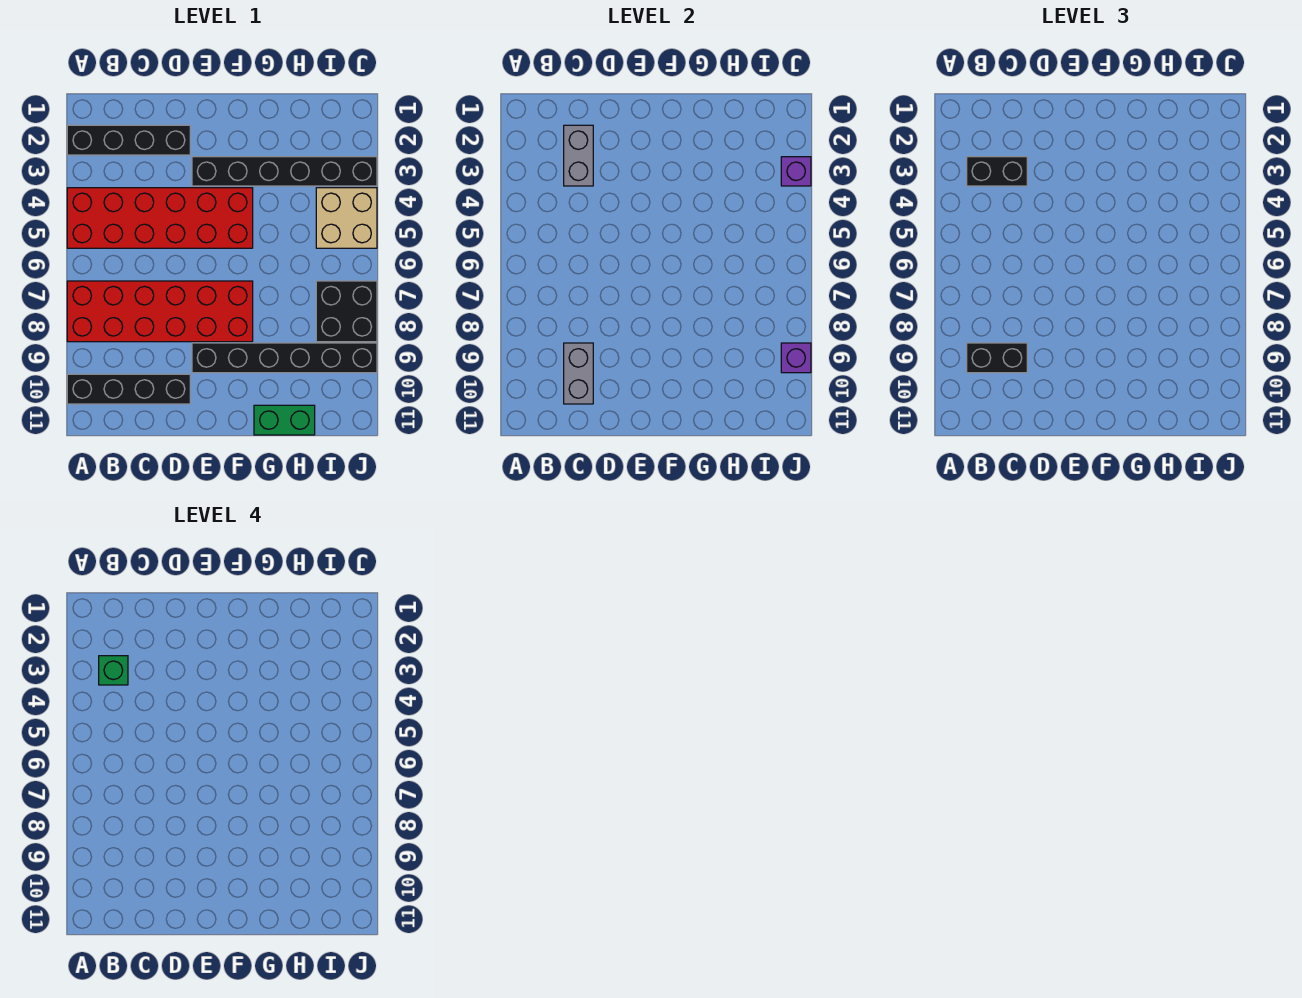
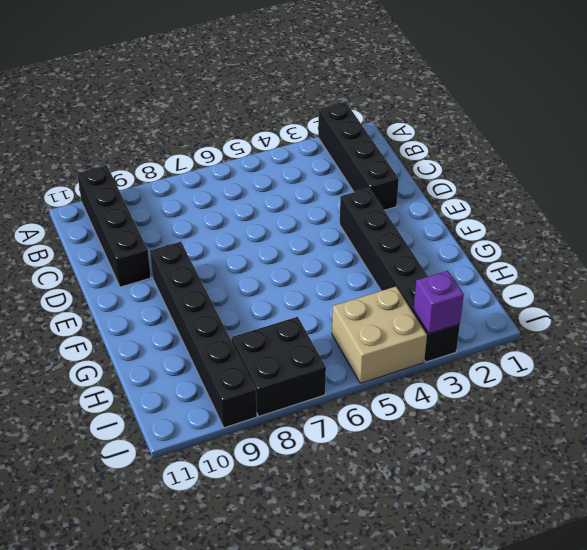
none -> red brick A4:F5 level 1
none -> red brick A7:F8 level 1
none -> green brick G11:H11 level 1

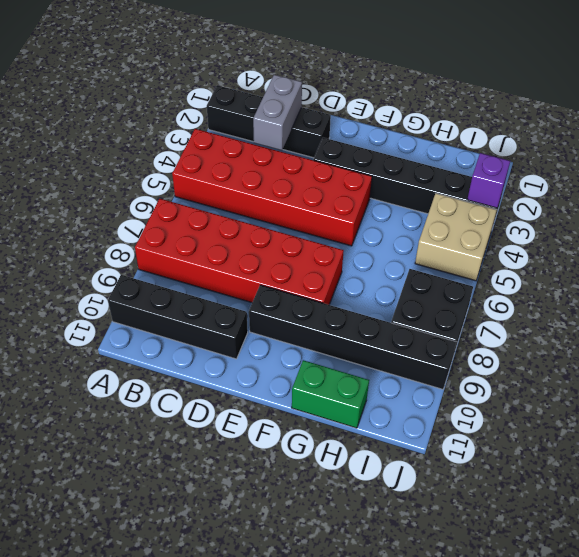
none -> grey brick C9:C10 level 2
none -> purple brick J9 level 2
none -> black brick B3:C3 level 3

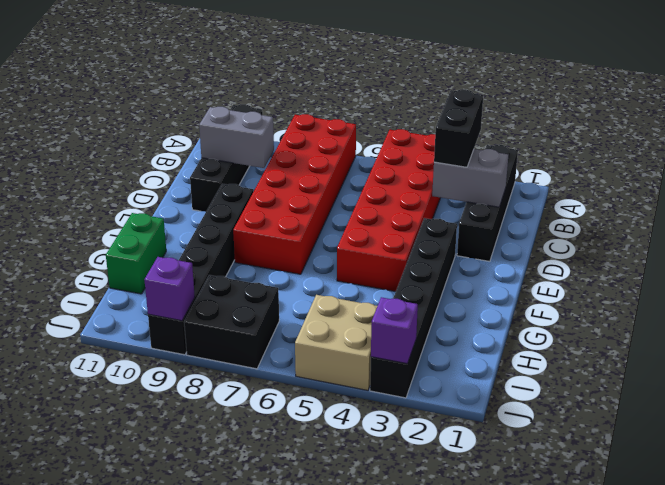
none -> black brick B9:C9 level 3
none -> green brick B3 level 4

